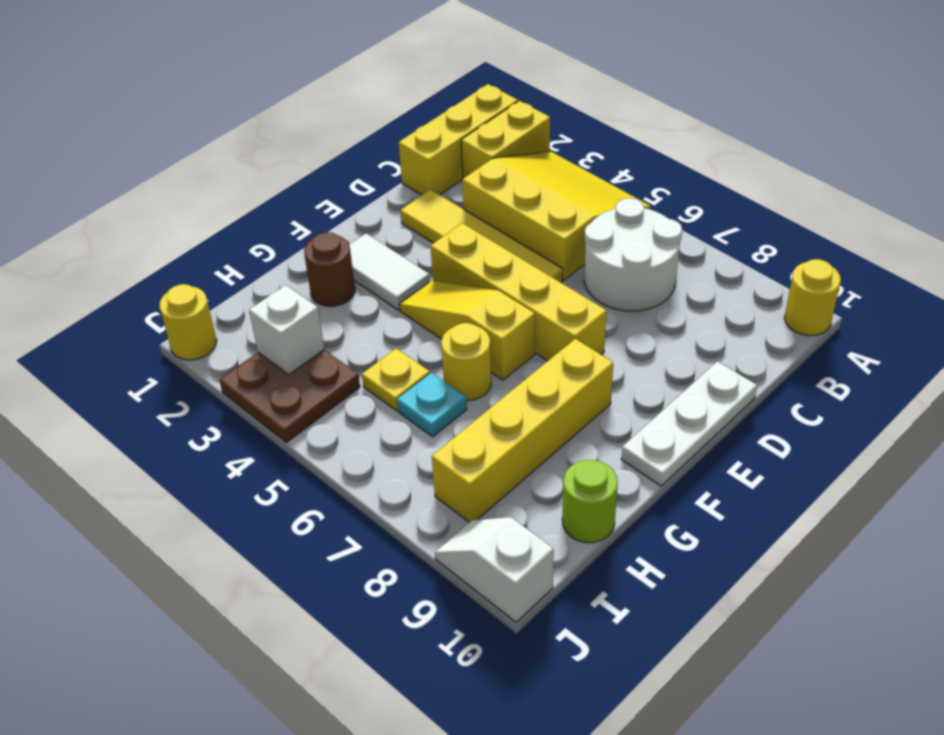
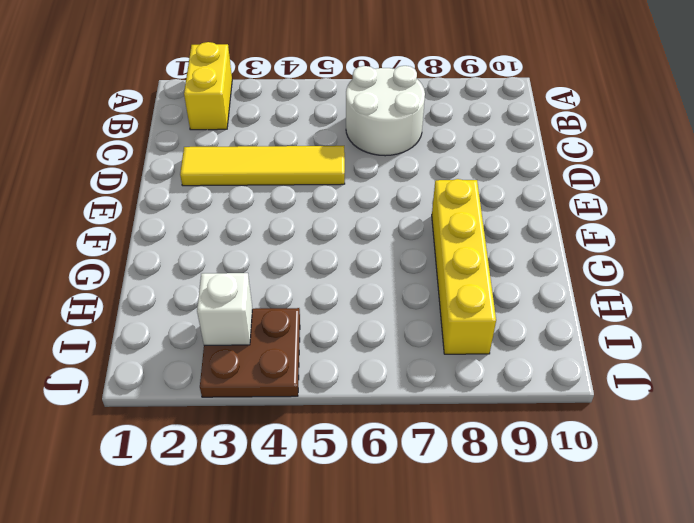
none -> yellow brick A1:C1 level 1
none -> yellow slope A3:C5 level 1 top C
none -> yellow round brick A10 level 1

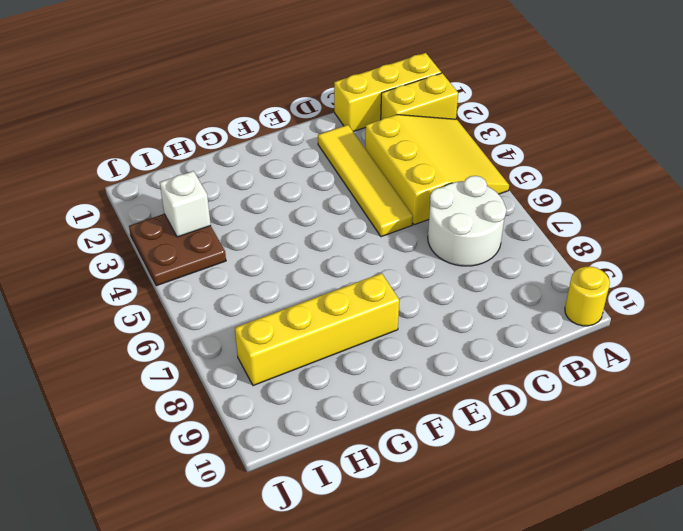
none -> white plate D10:F10 level 1
none -> yellow brick E4:E7 level 1
none -> white tile F2:F3 level 1

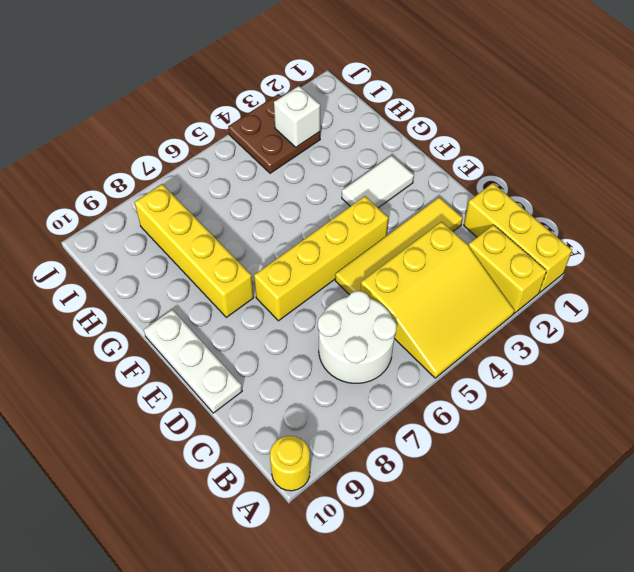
none -> yellow slope F4:F6 level 1 top 6
none -> brown round brick G2 level 1
none -> yellow round brick G6 level 1

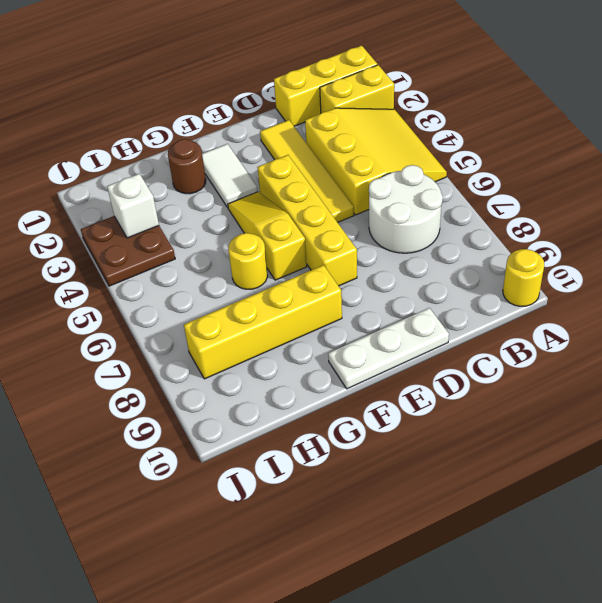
none -> yellow plate H5 level 1
none -> cyan plate H6 level 1
none -> lime round brick H10 level 1

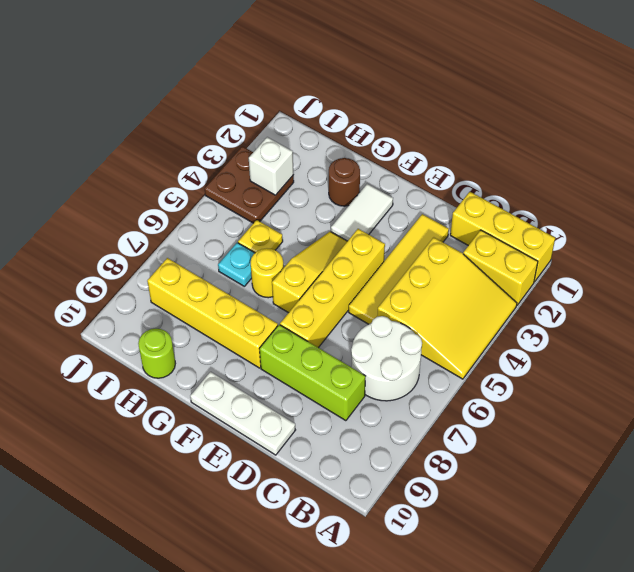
lime brick C8:E8 level 1 -> none
none -> yellow round brick A10 level 1
none -> yellow round brick J1 level 1
none -> white slope J9:J10 level 1 top 10

